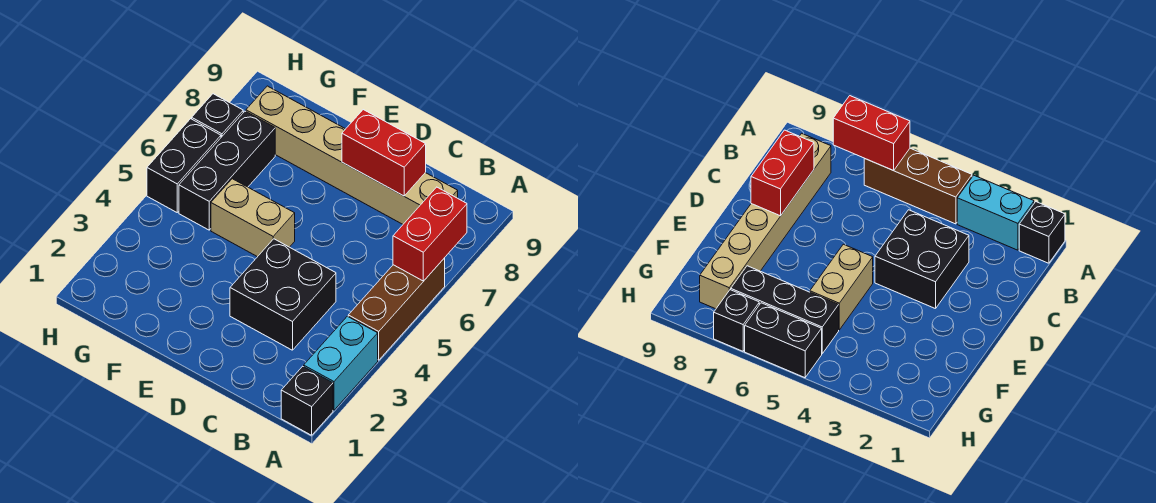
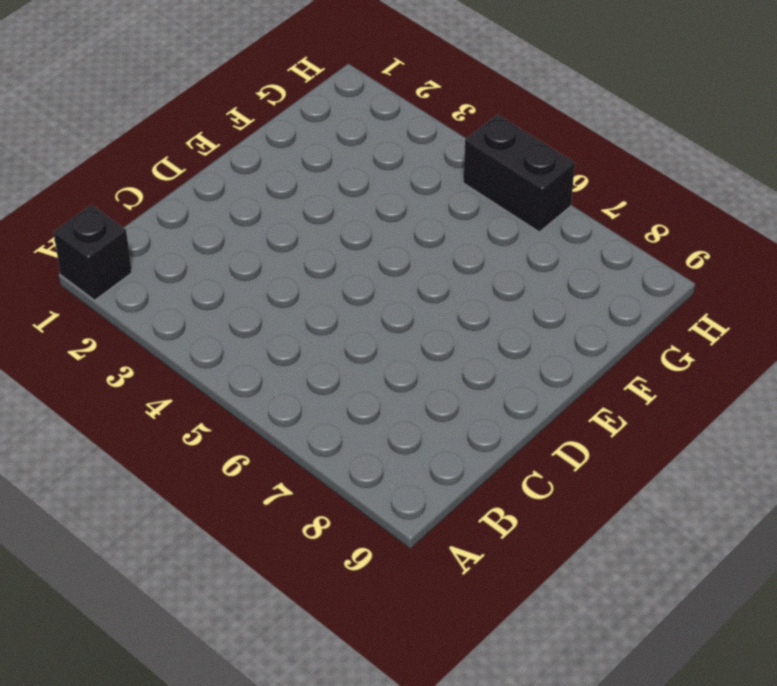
none -> cyan brick A2:A3 level 1
none -> brown brick A4:A6 level 1

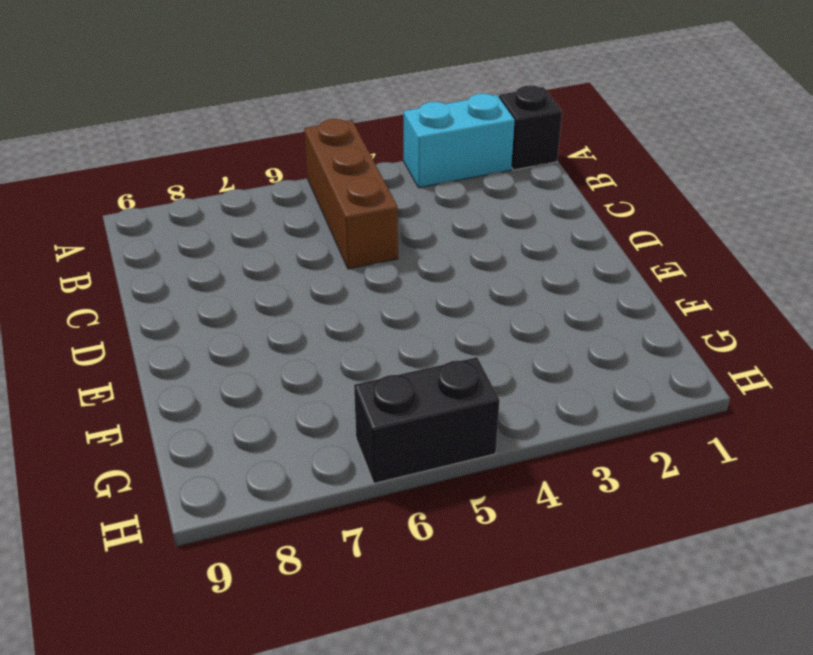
brown brick A5:C5 level 1 -> brown brick A4:A6 level 1
none -> tan brick B8:G8 level 1
none -> black brick C3:D4 level 1

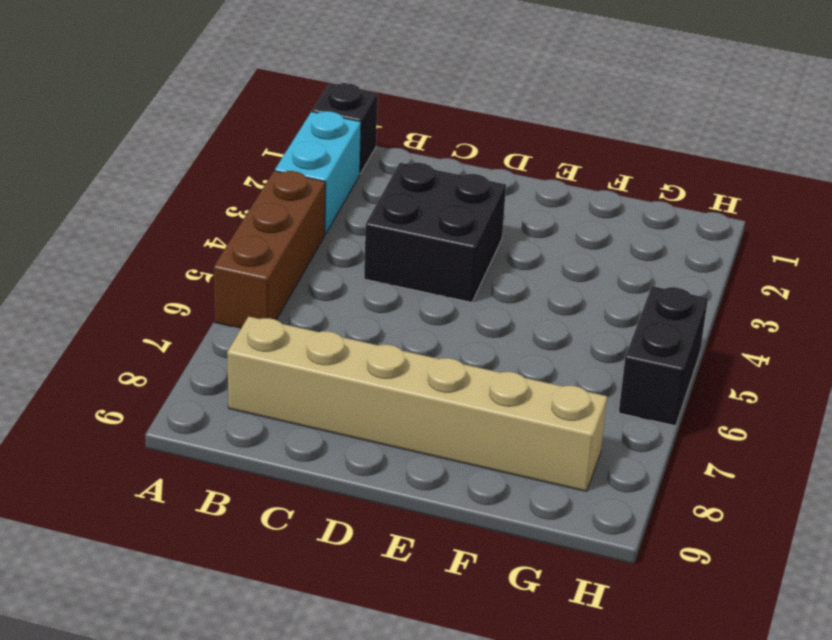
none -> tan brick E5:F5 level 1
none -> black brick G5:G7 level 1

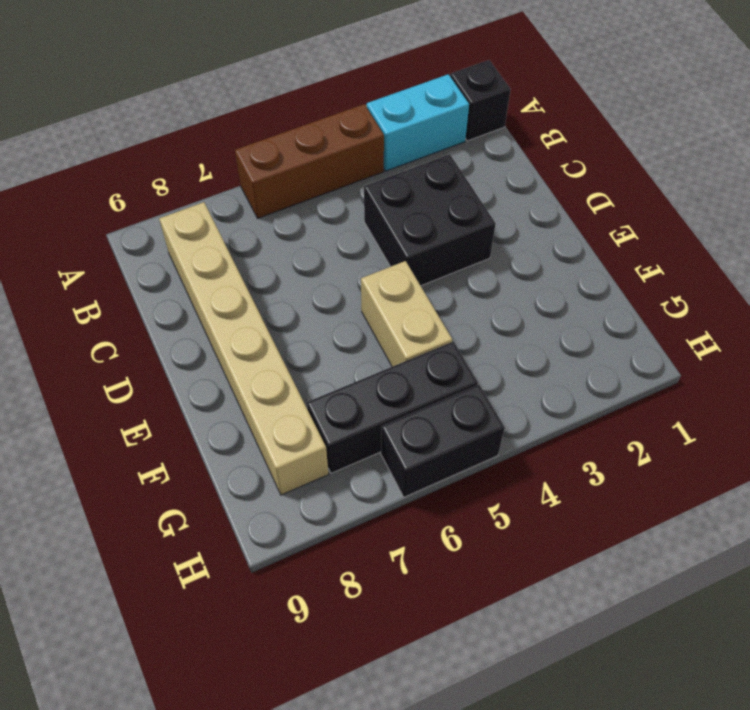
none -> black brick H7 level 1
none -> red brick A6:A7 level 2

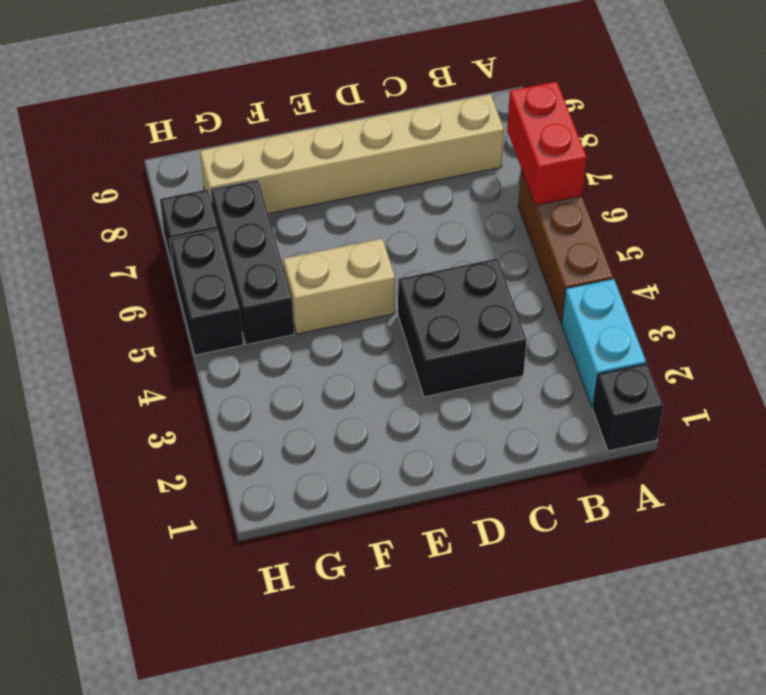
none -> red brick C8:D8 level 2

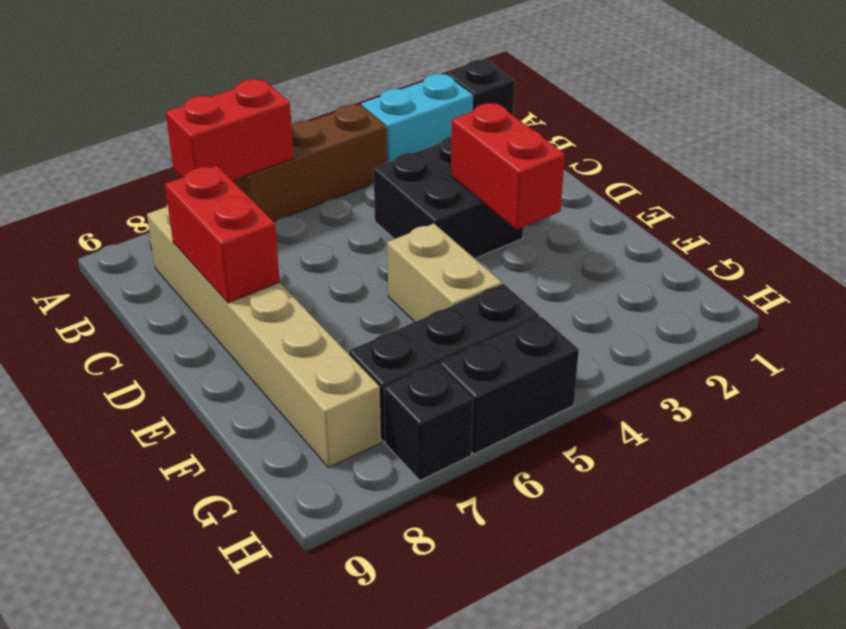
red brick D3:E3 level 2 -> none

